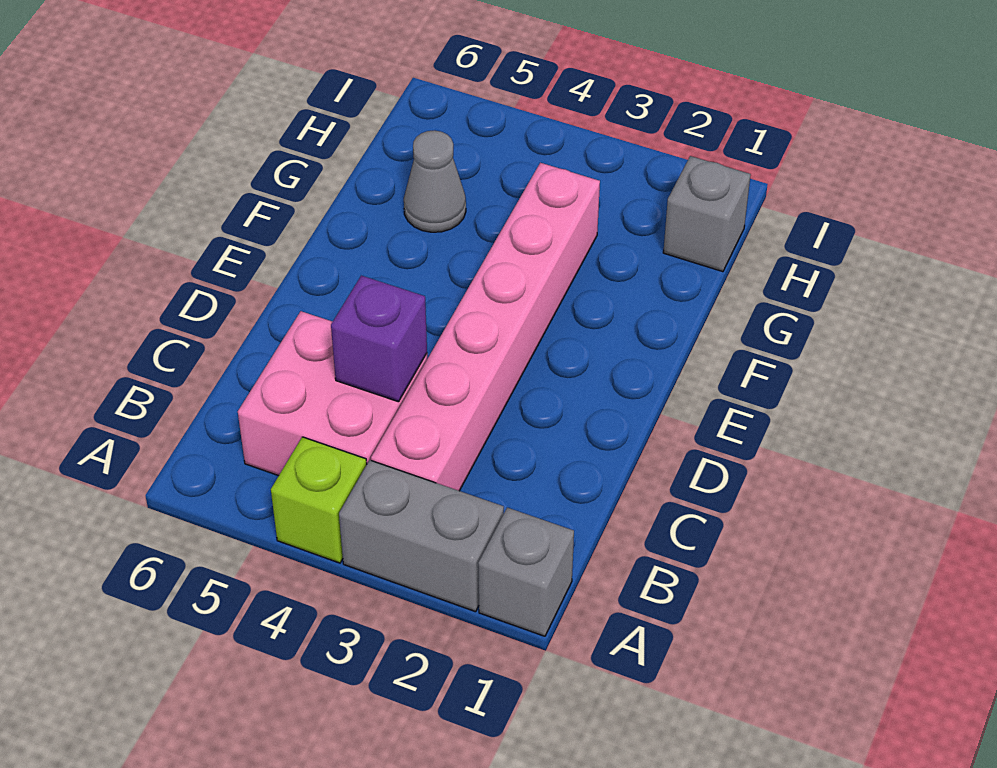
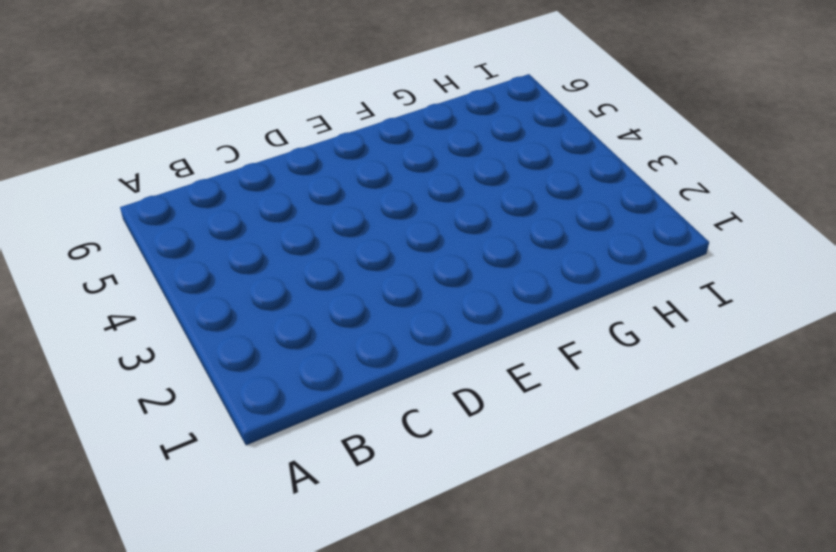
none -> grey brick A1 level 1
none -> grey brick A2:A3 level 1

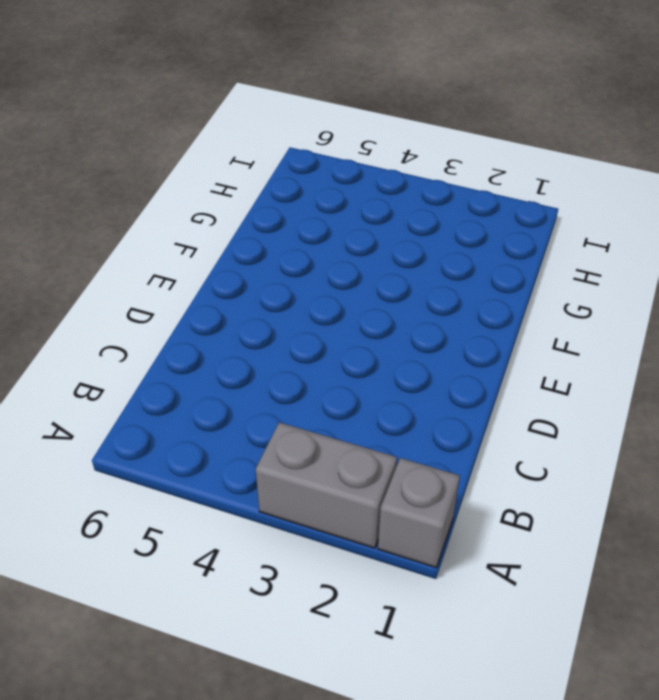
none -> lime brick A4 level 1
none -> pink brick B3:G3 level 1

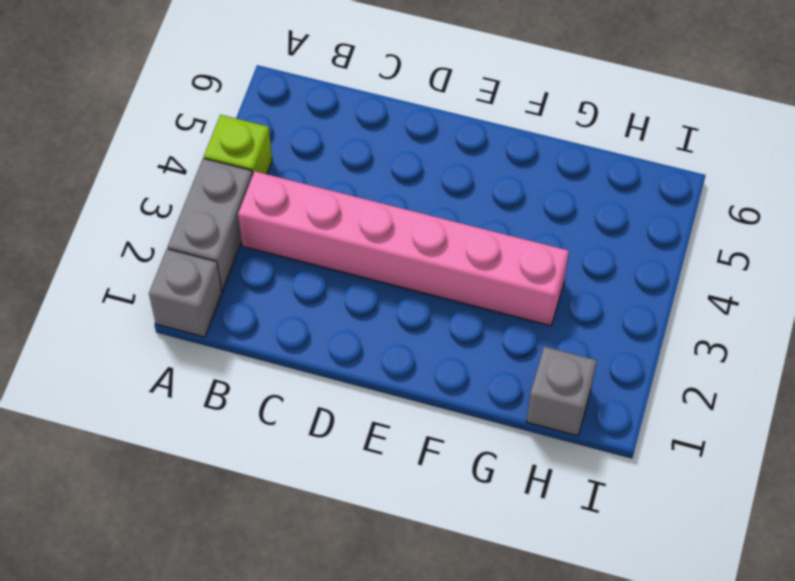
none -> pink brick B4:C5 level 1
none -> grey cone G5 level 1

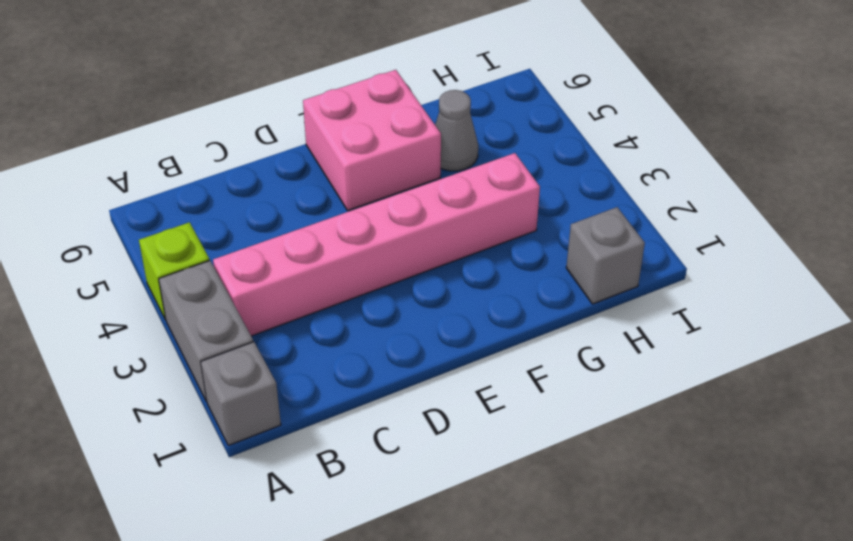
pink brick E5:F6 level 1 -> pink brick B4:C5 level 1
none -> purple brick C4 level 2

